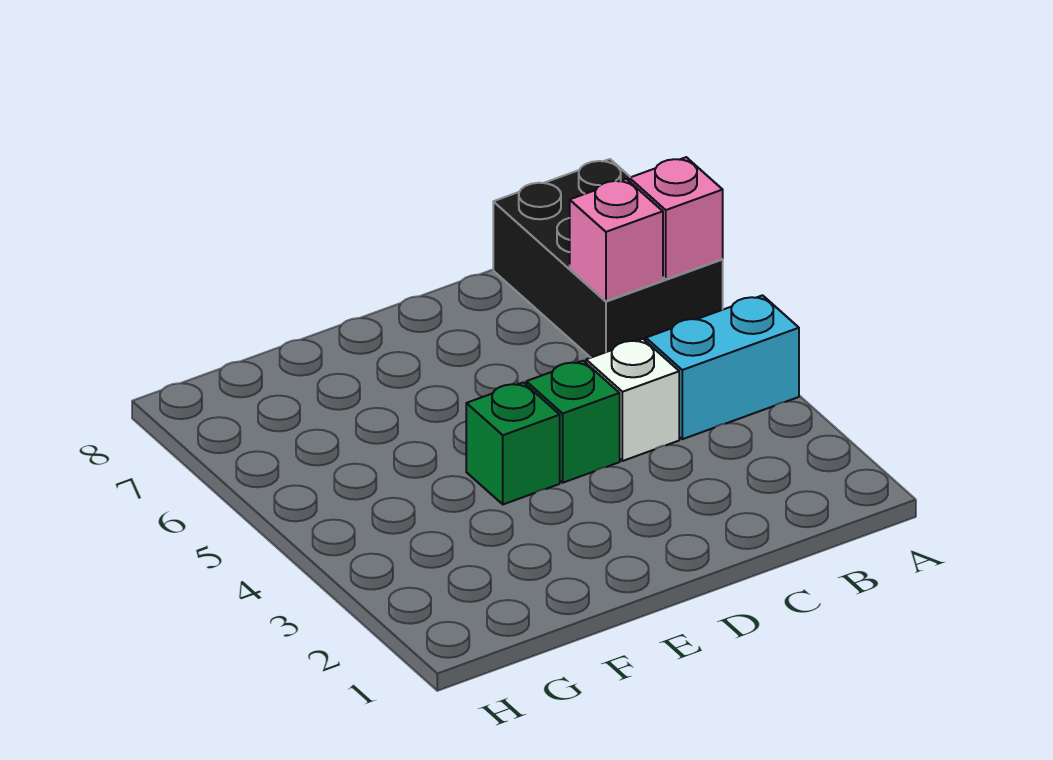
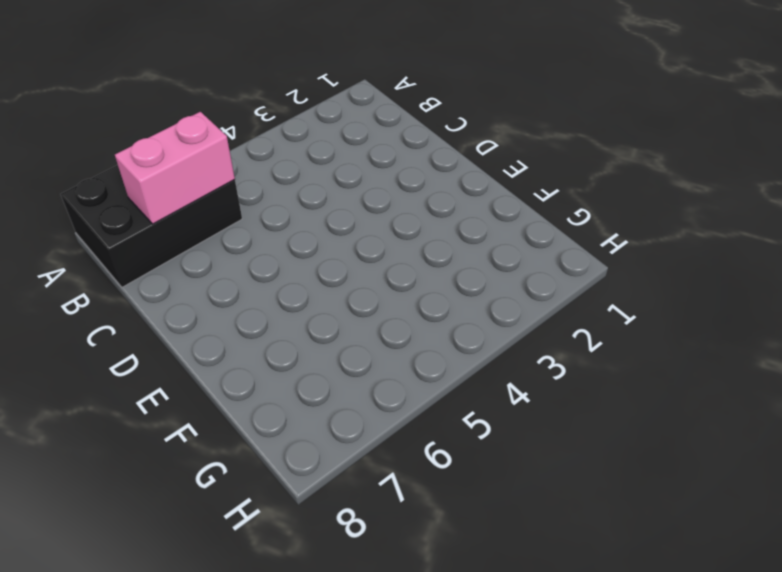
pink brick B6:B7 level 2 -> pink brick B6 level 2
none -> cyan brick A4:B4 level 1
none -> white brick C4 level 1

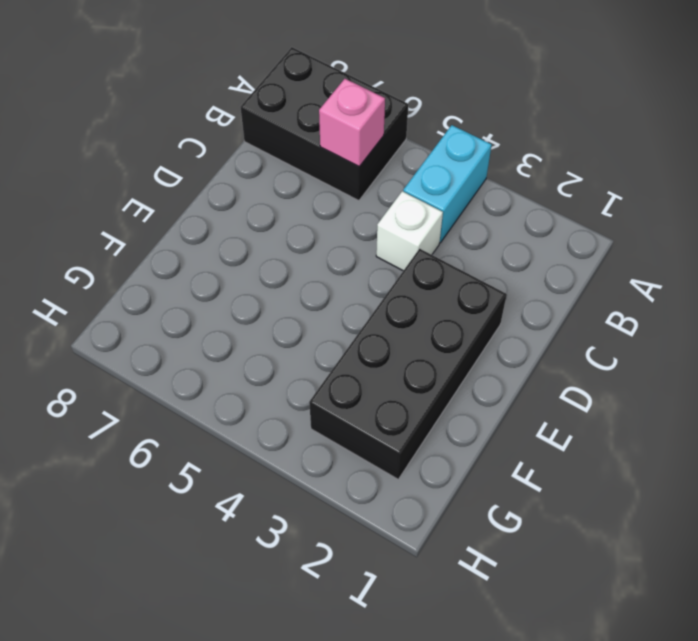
black brick D2:G3 level 1 -> none
none -> green brick D4 level 1
none -> green brick E4 level 1

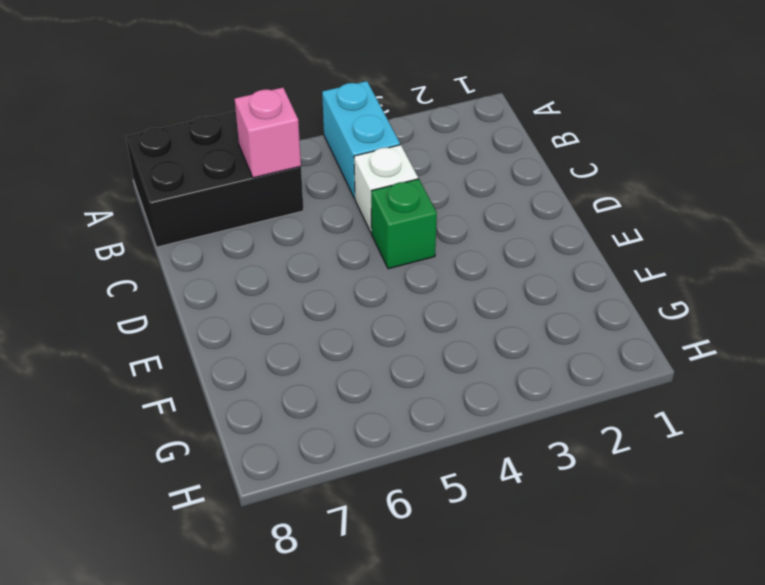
none -> green brick E4 level 1
none -> pink brick A6 level 2

